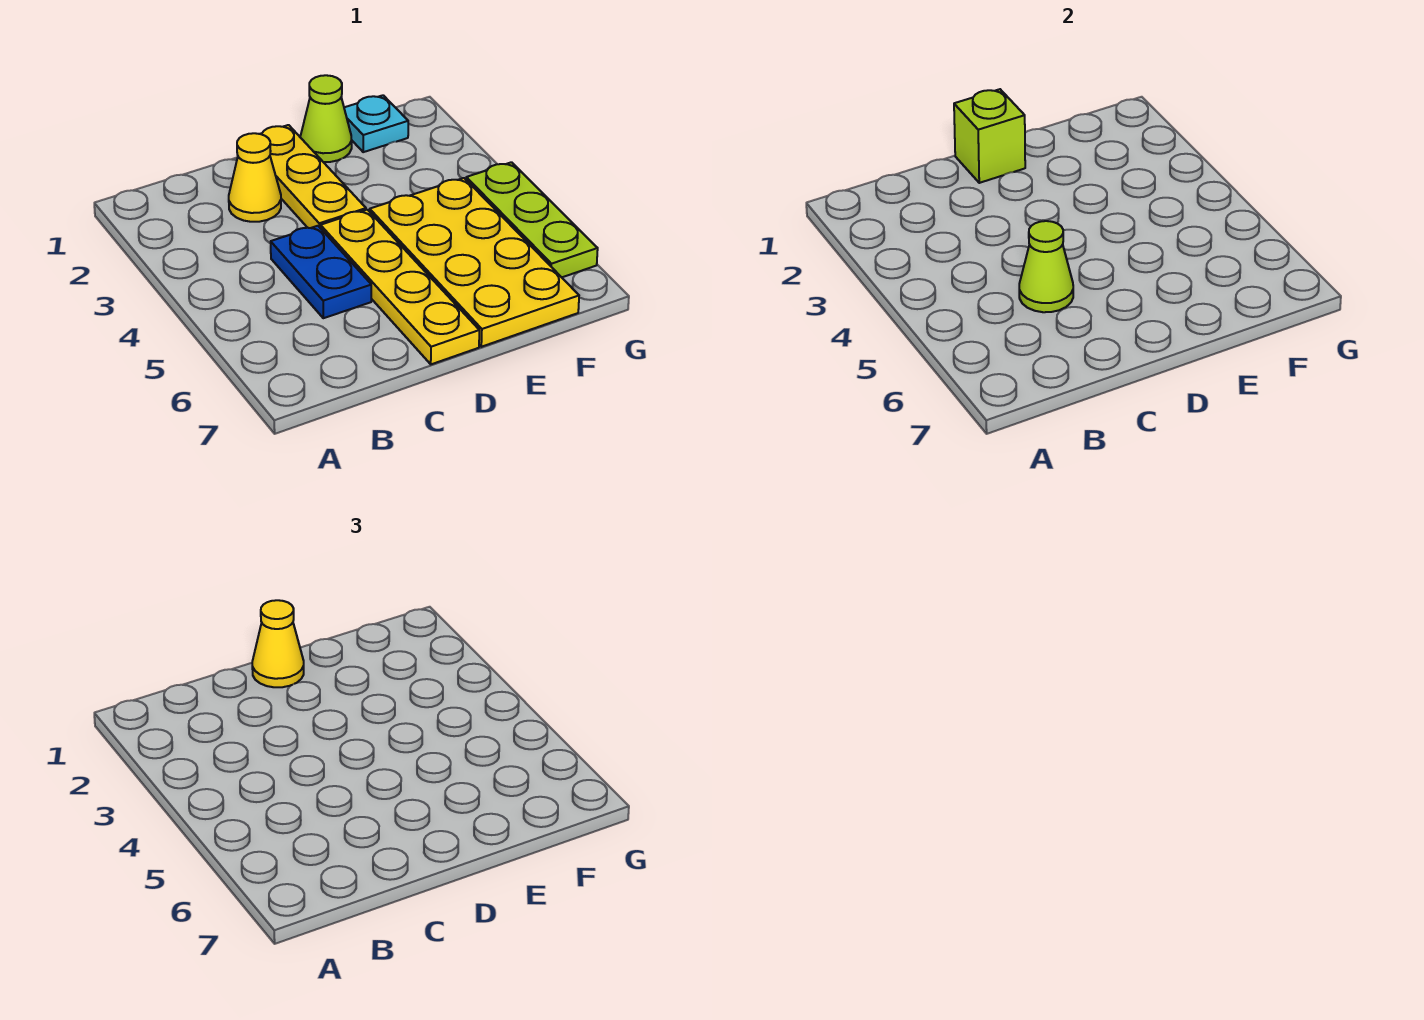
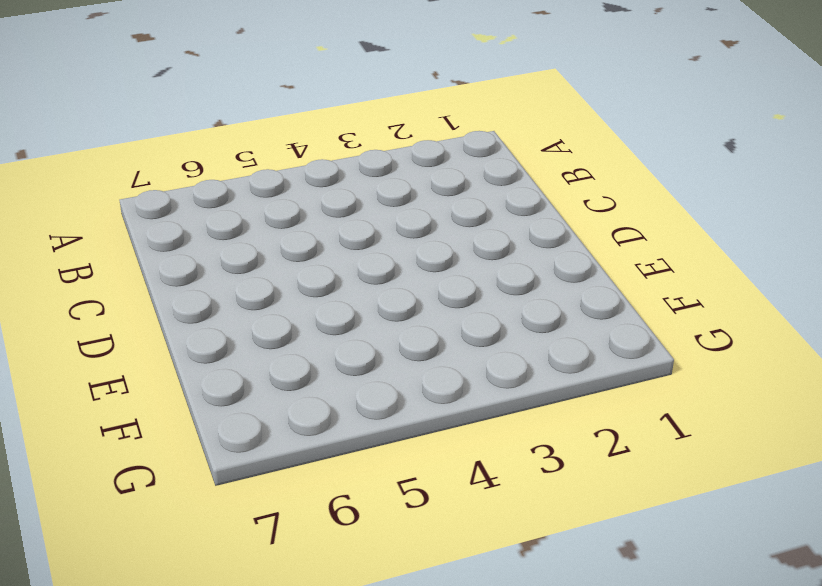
none -> yellow cone C2 level 1
none -> blue plate C4:C5 level 1

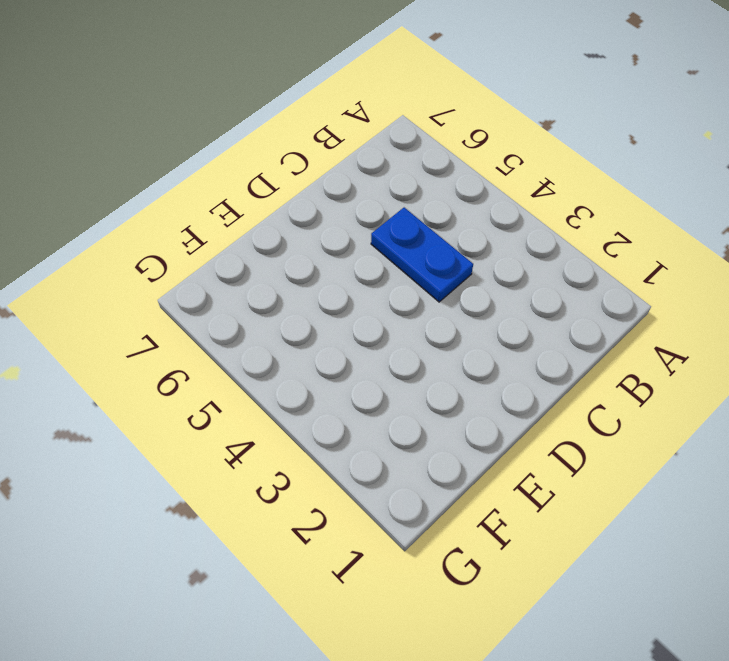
none -> yellow cone C2 level 1
none -> yellow plate D1:D3 level 1

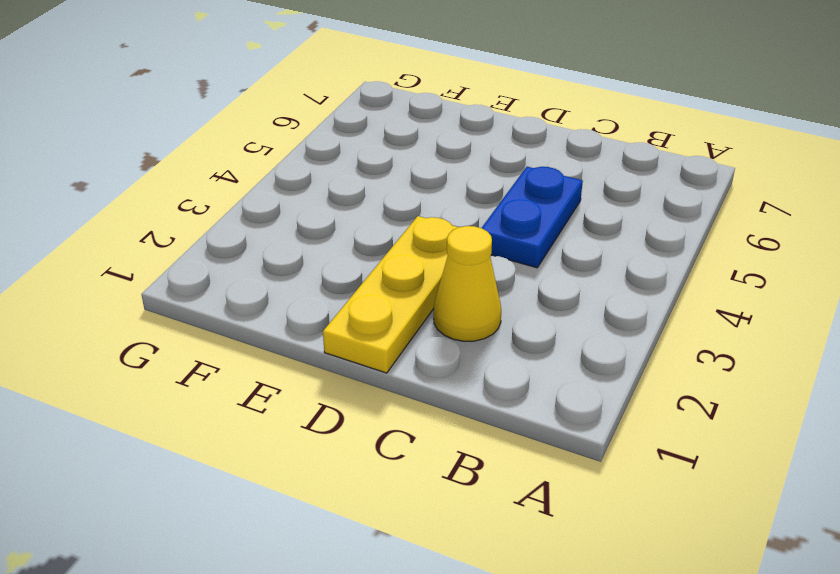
none -> yellow plate D4:D7 level 1
none -> lime cone E1 level 1

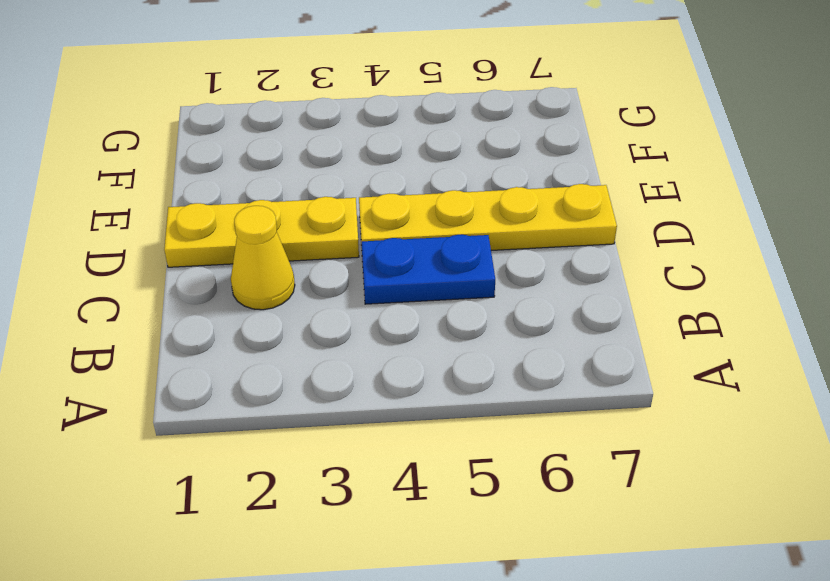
none -> lime cone E1 level 1
none -> yellow plate E4:F7 level 1

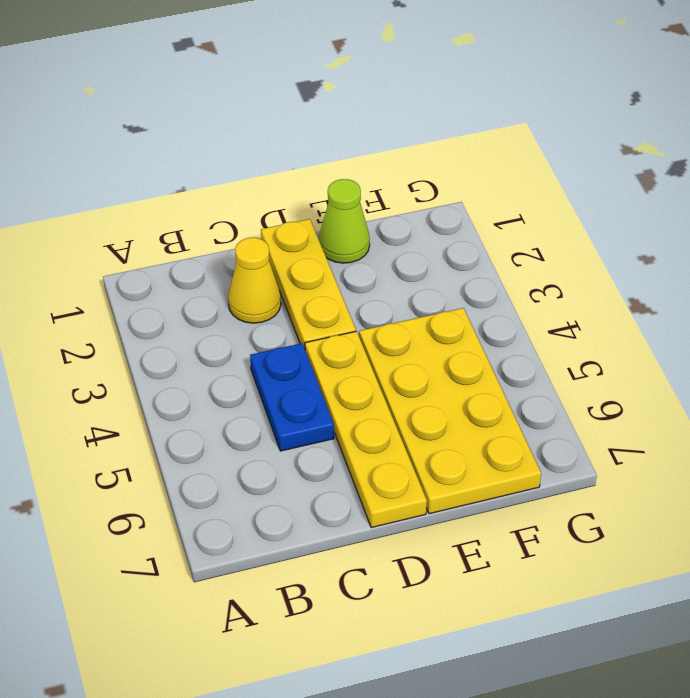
none -> cyan plate F1 level 1
none -> lime plate G4:G6 level 1

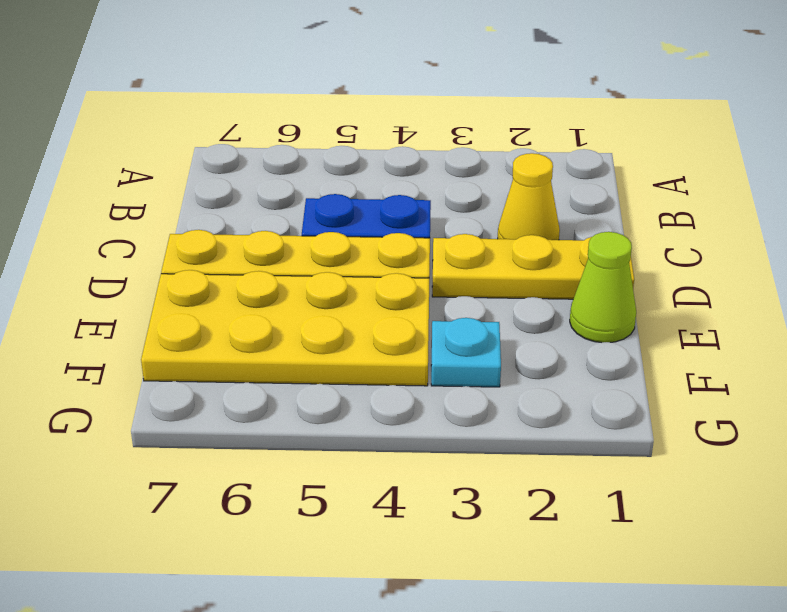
cyan plate F3 level 1 -> cyan plate F1 level 1
none -> lime plate G4:G6 level 1
none -> lime cone C5 level 2

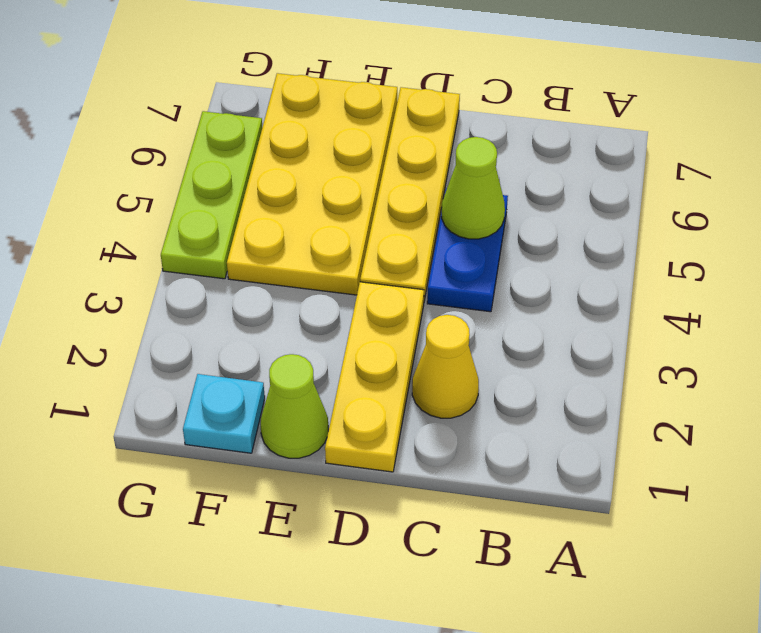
none -> lime brick D1 level 2
none -> yellow cone D1 level 3

